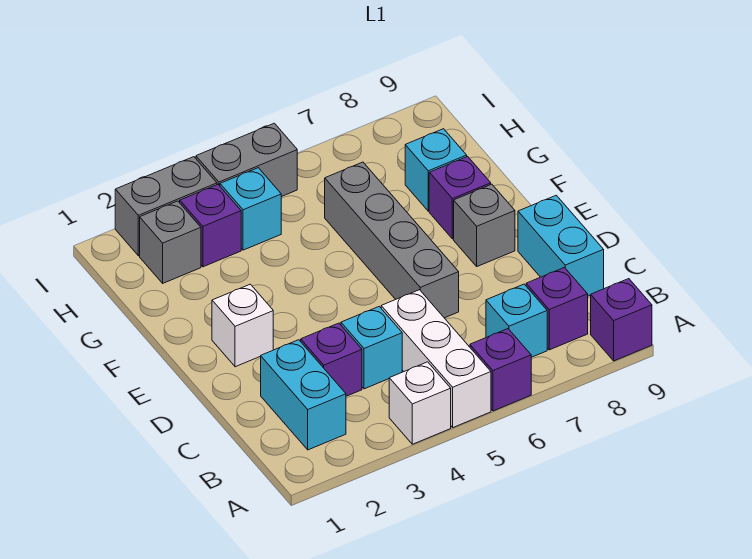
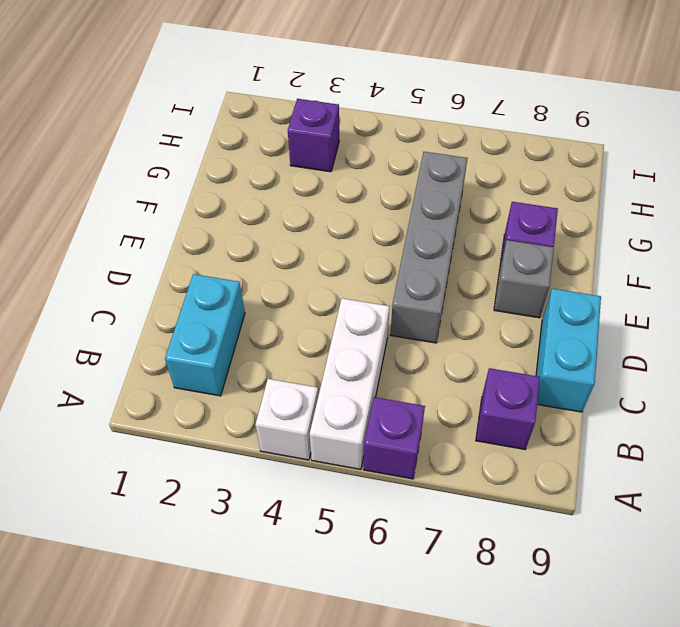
none -> purple brick A9 level 1
none -> cyan brick B7 level 1
none -> purple brick C3 level 1

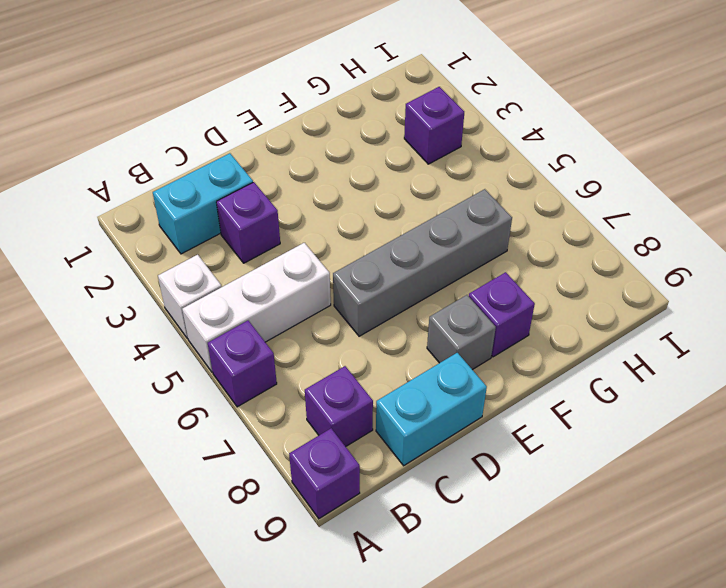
none -> cyan brick B7 level 1
none -> cyan brick C4 level 1
none -> white brick E2 level 1

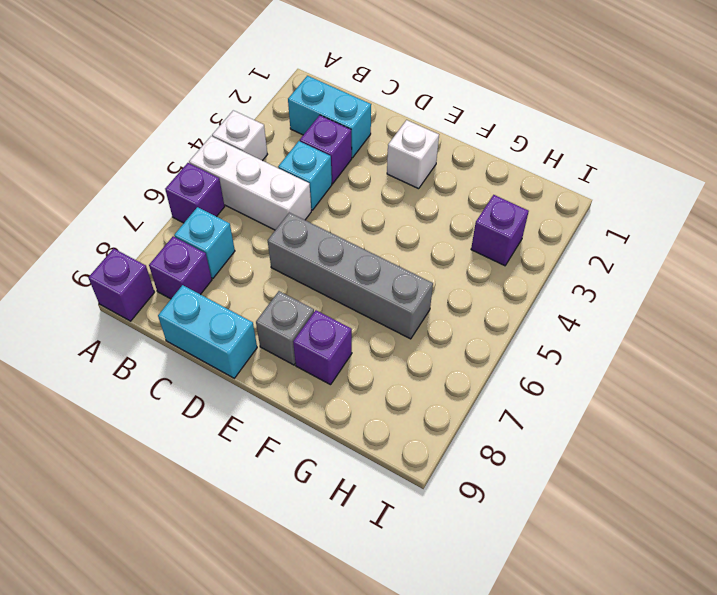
none -> cyan brick G8 level 1
none -> grey brick H2 level 1
none -> cyan brick H4 level 1

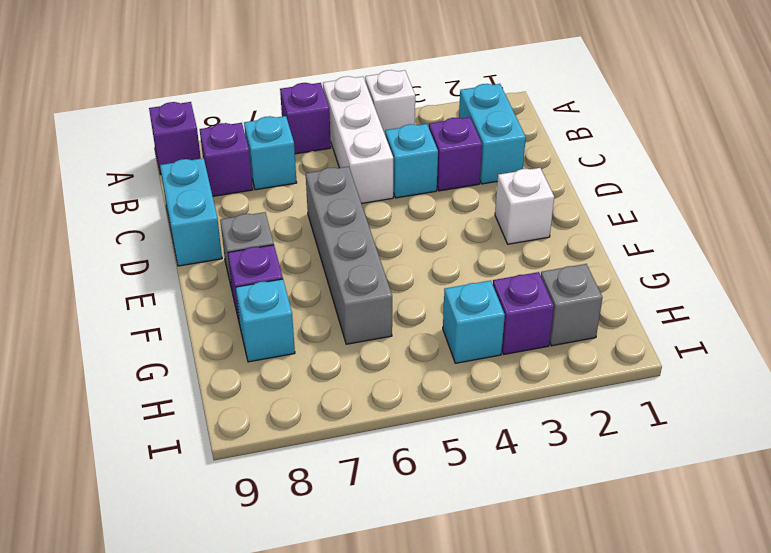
none -> grey brick I2:I3 level 1
none -> grey brick I4:I5 level 1

